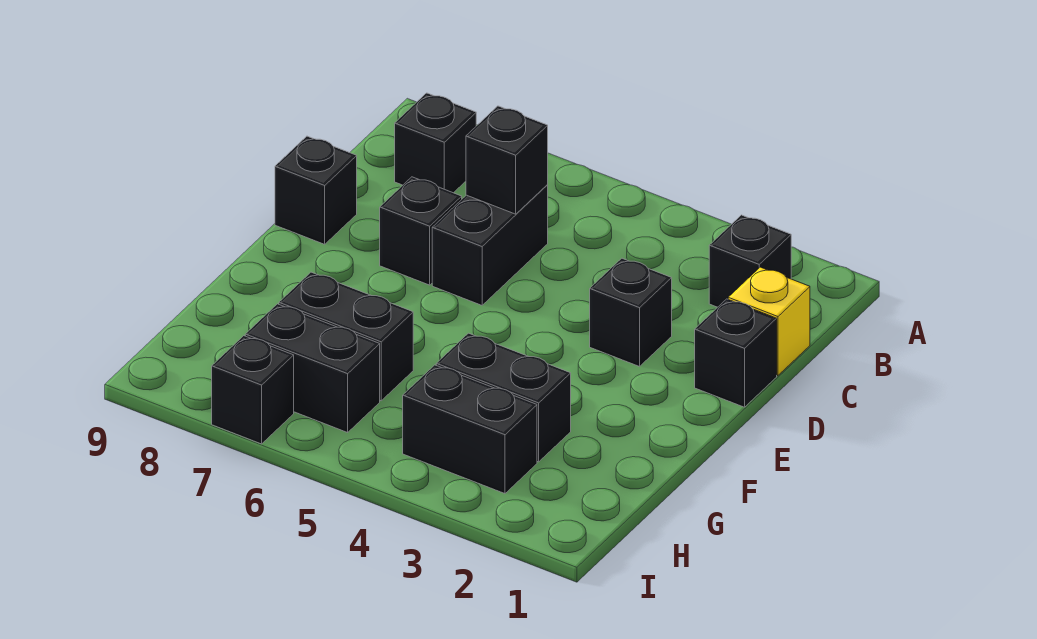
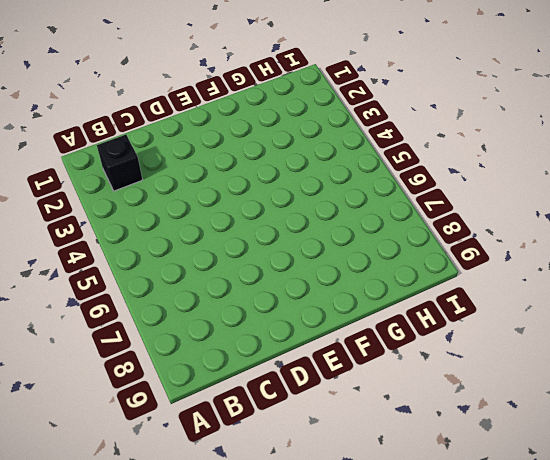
none -> black brick B8 level 1
none -> yellow brick C1 level 1
none -> black brick C6:D6 level 1

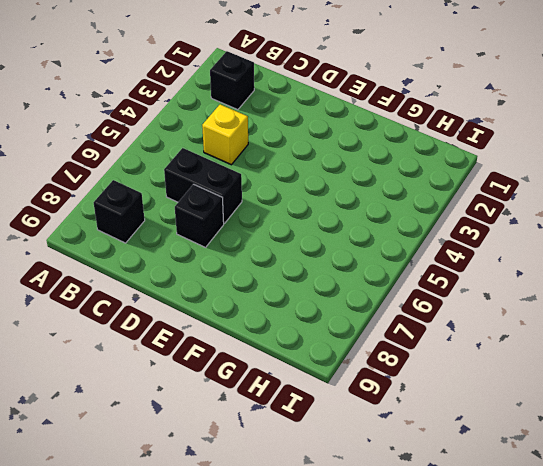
yellow brick C4 level 1 -> yellow brick C1 level 1
none -> black brick D1 level 1
none -> black brick D3 level 1
none -> black brick D9 level 1

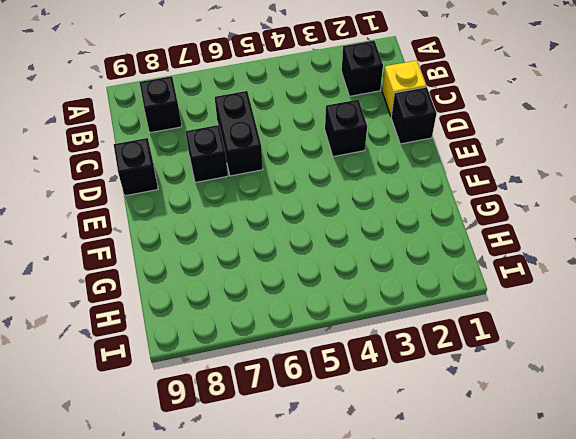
none -> black brick G3:G4 level 1
none -> black brick G6:G7 level 1
none -> black brick H3:H4 level 1

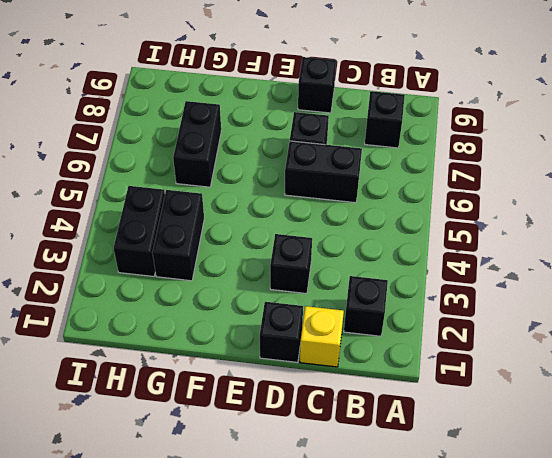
none -> black brick H6:H7 level 1
none -> black brick I7 level 1
none -> black brick C6 level 2

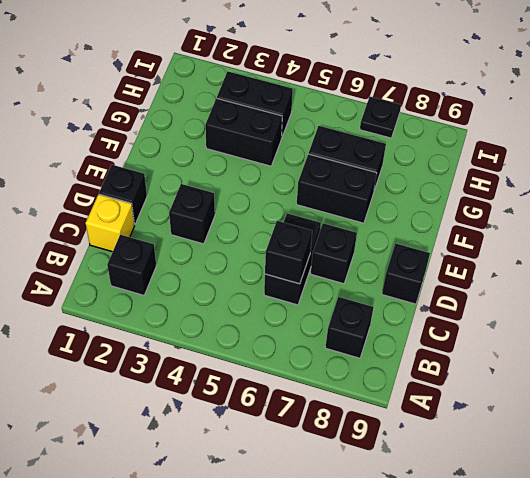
black brick F6:F7 level 1 -> black brick H6:H7 level 1
black plate I7 level 1 -> black brick I7 level 1

